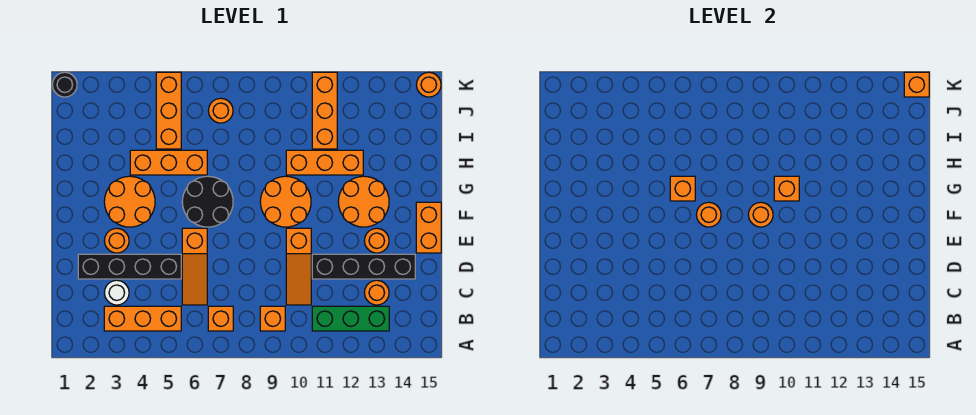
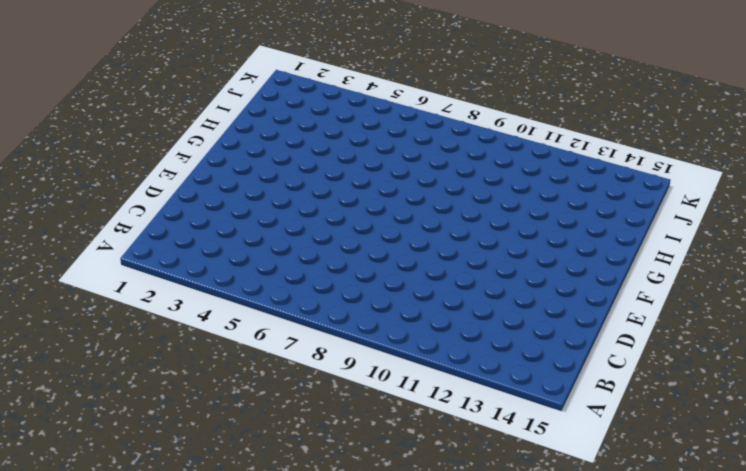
none -> orange brick B3:B5 level 1
none -> orange brick B7 level 1
none -> orange brick B9 level 1

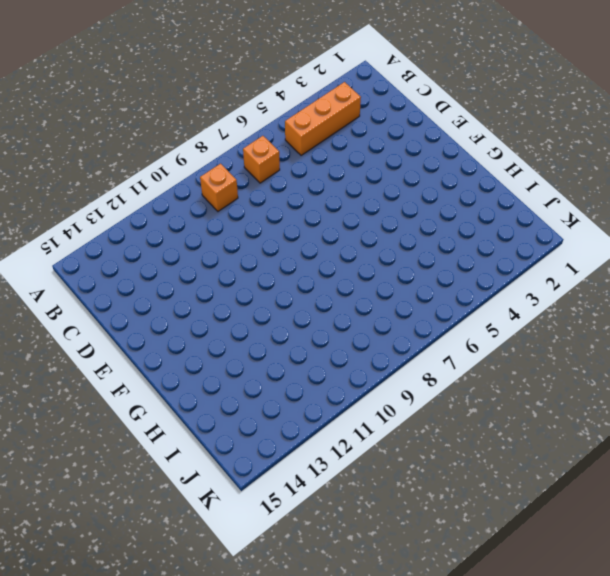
none -> green brick B11:B13 level 1
none -> white round brick C3 level 1
none -> orange slope C6:E6 level 1 top E

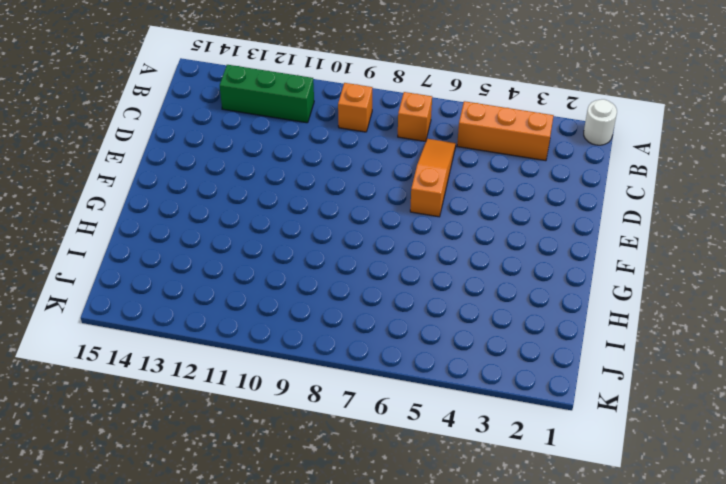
white round brick A1 level 1 -> white round brick C3 level 1
none -> orange slope C10:E10 level 1 top E
none -> orange round brick C13 level 1
none -> black brick D2:D5 level 1

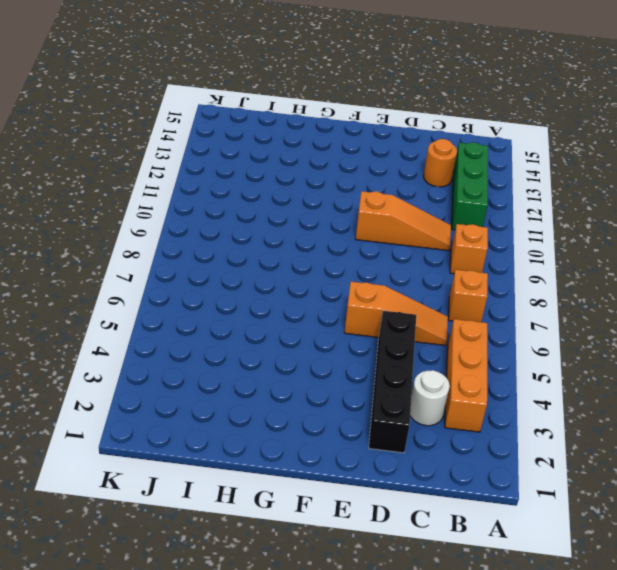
none -> black brick D11:D14 level 1
none -> orange round brick E3 level 1
none -> orange round brick E13 level 1

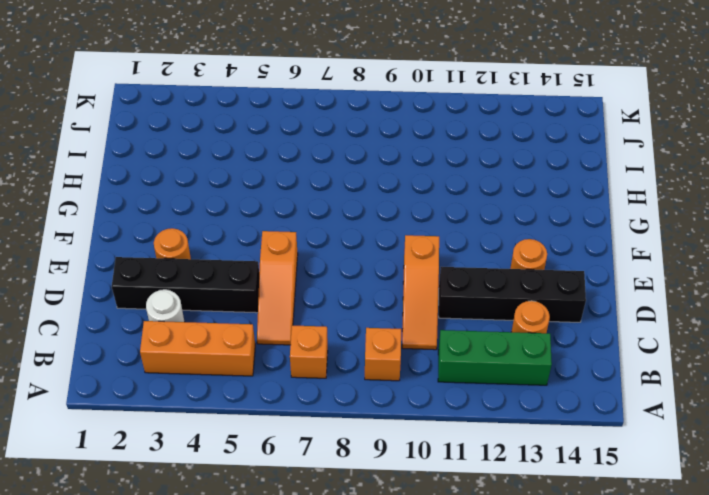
none -> orange brick E15:F15 level 1
none -> orange round brick F3:G4 level 1
none -> black round brick F6:G7 level 1

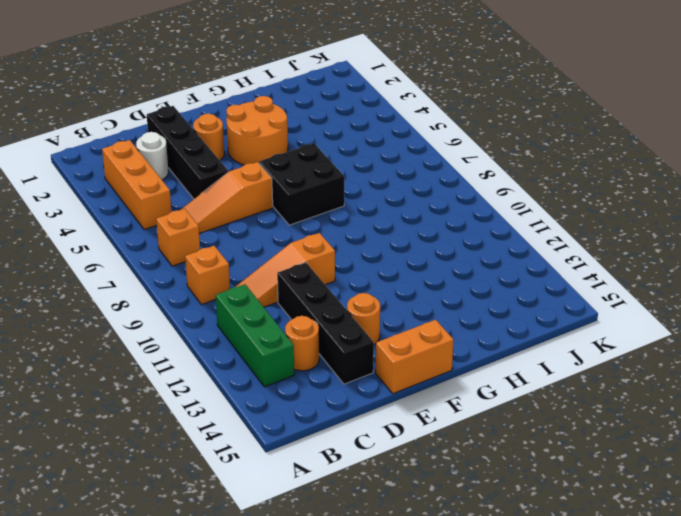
black brick F6:G7 level 1 -> black round brick F6:G7 level 1
none -> orange round brick F9:G10 level 1
none -> orange round brick F12:G13 level 1
none -> orange brick H4:H6 level 1

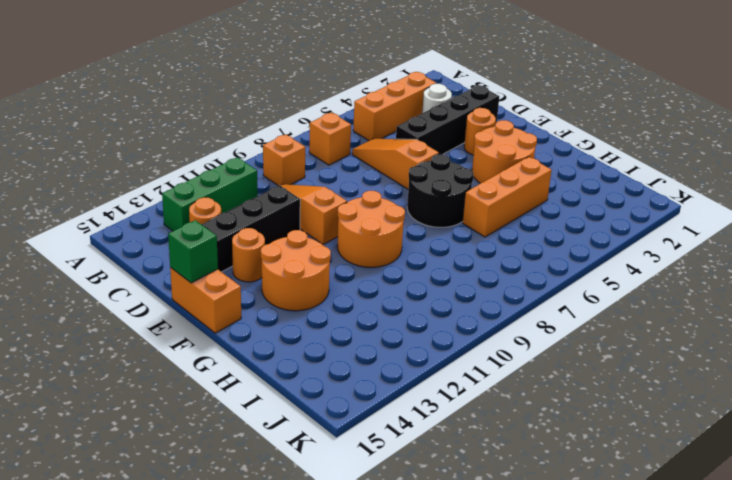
green brick E15 level 2 -> none
none -> orange brick H10:H12 level 1
none -> orange brick I5:K5 level 1
none -> orange brick I11:K11 level 1

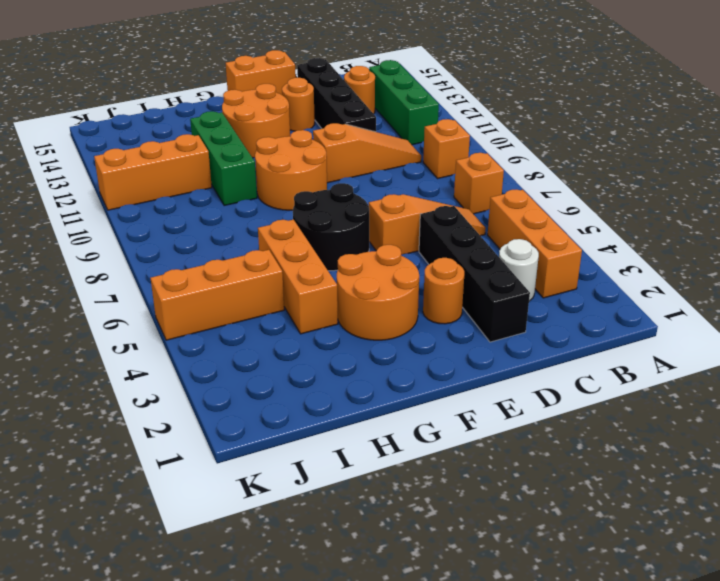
green brick H10:H12 level 1 -> orange brick H10:H12 level 1
none -> orange round brick J7 level 1
none -> black round brick K1 level 1
none -> orange round brick K15 level 1

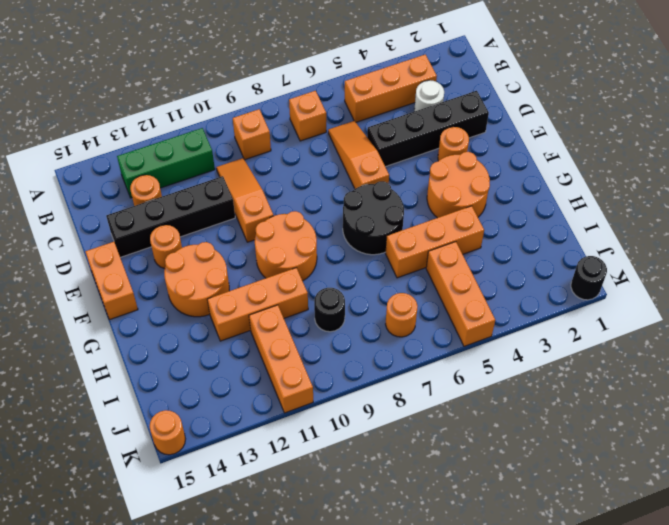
black round brick I9 level 1 -> none
none -> orange round brick F7 level 2
none -> orange round brick F9 level 2
none -> orange brick G6 level 2

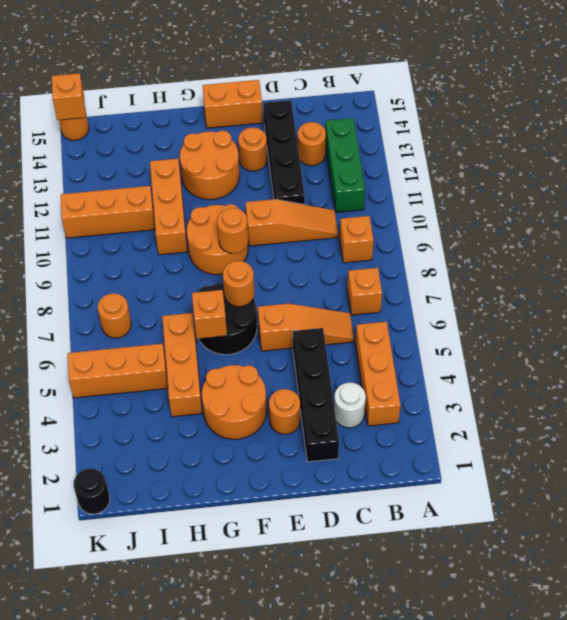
none -> orange brick G10 level 2

